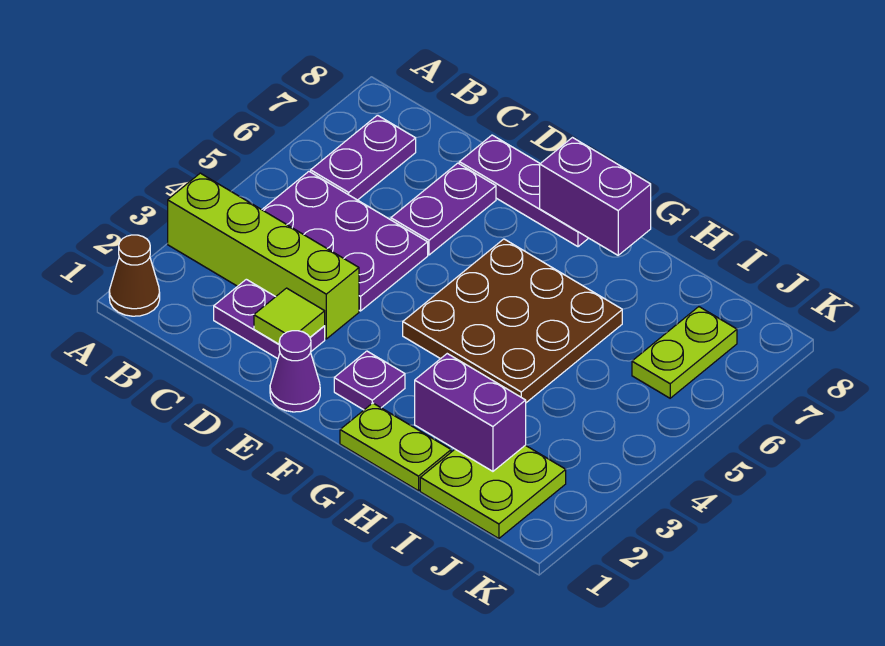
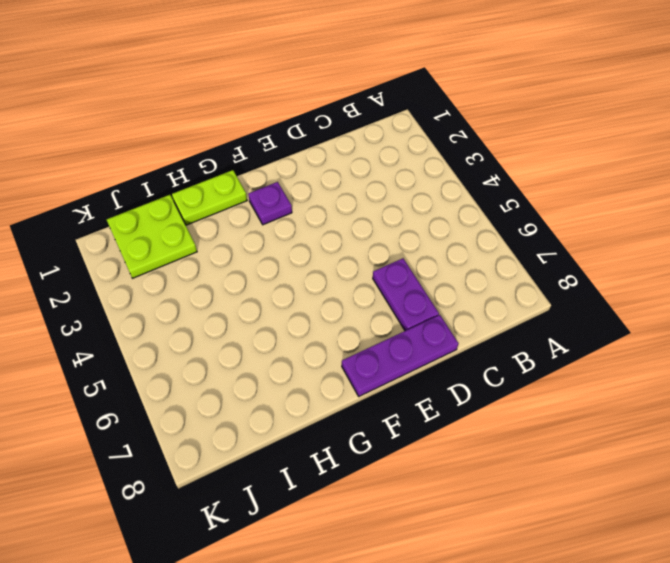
none -> brown cone A1 level 1
none -> lime brick A3:D3 level 1
none -> purple plate B4:D5 level 1

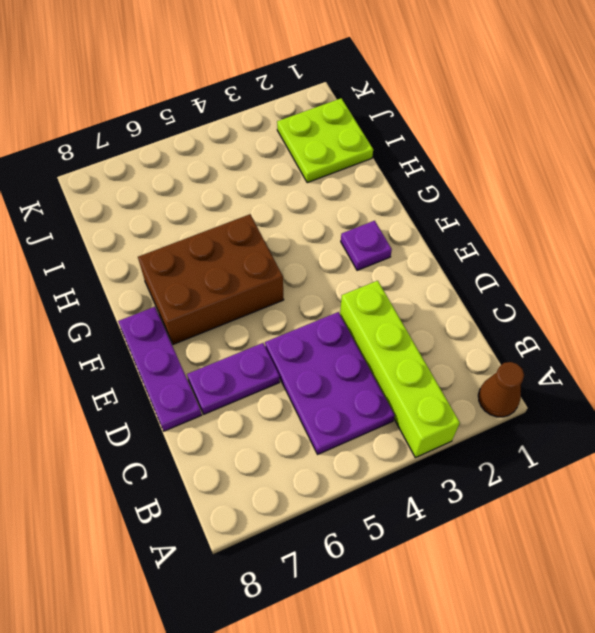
brown brick F5:G7 level 1 -> brown plate F4:H6 level 1
none -> purple plate B6:B7 level 1
none -> purple plate C2:D2 level 1
none -> purple cone E1 level 1

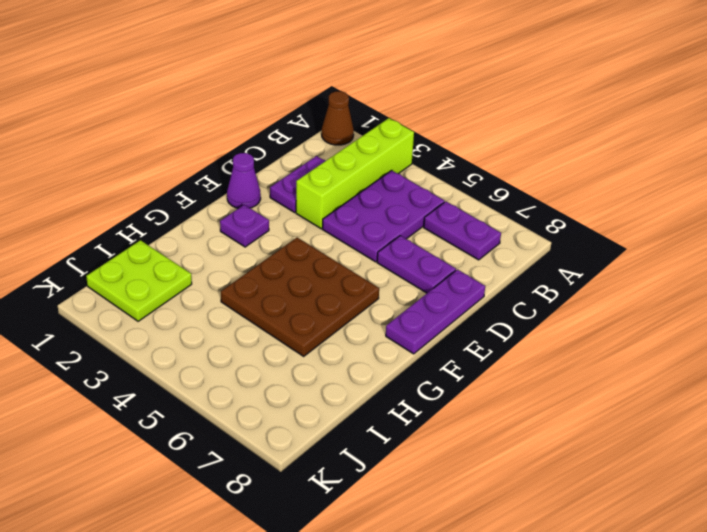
none -> lime plate G1:H1 level 1
none -> lime plate J6:J7 level 1
none -> lime tile D2 level 2

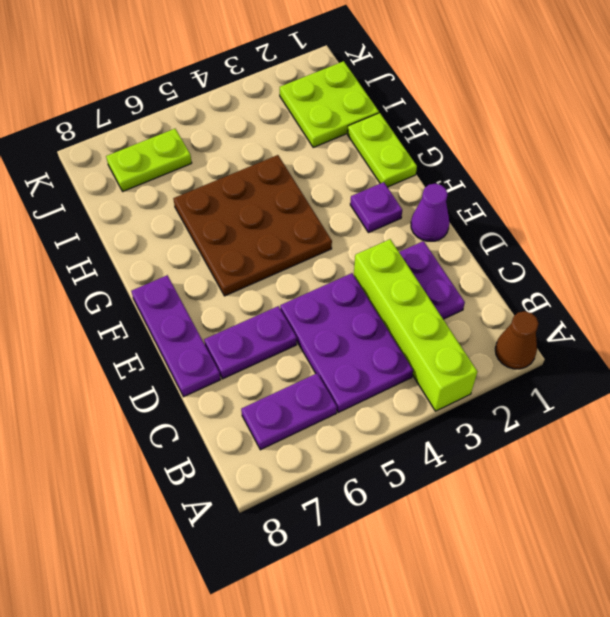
none -> lime tile D2 level 2
none -> purple brick F8:G8 level 2
none -> purple brick H2:I2 level 2

